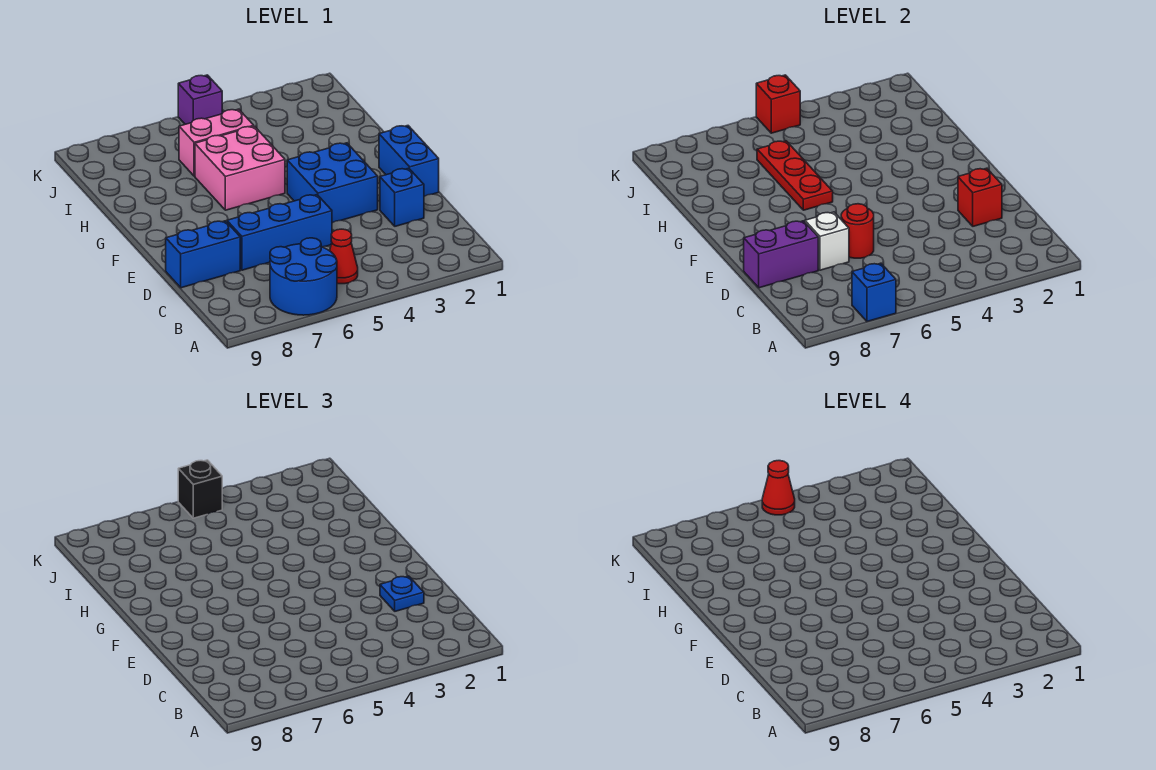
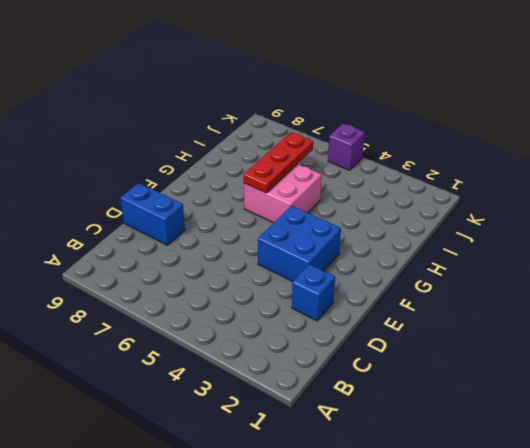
none -> blue round brick A6:B7 level 1
none -> red cone B5 level 1
none -> blue brick D5:D7 level 1

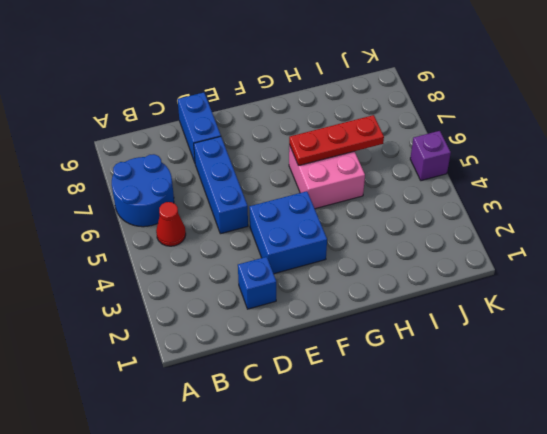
none -> blue brick E1:F1 level 1
none -> pink brick I5:I6 level 1
none -> blue brick A7 level 2

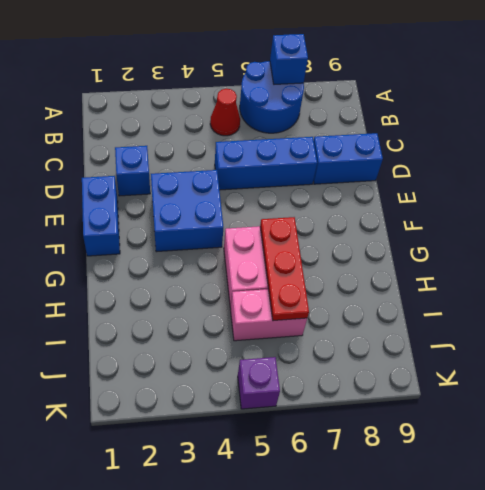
none -> red brick D2 level 2
none -> red round brick D6 level 2
none -> white brick D7 level 2

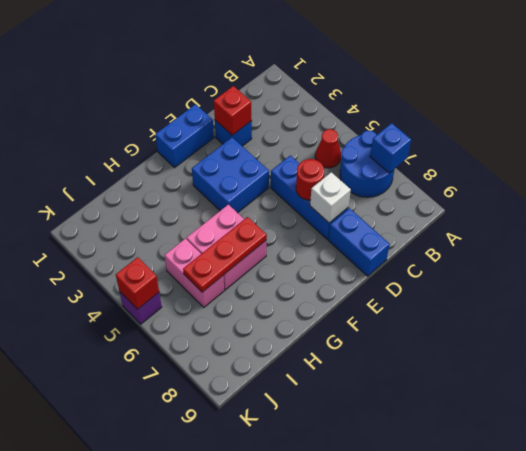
none -> purple brick D8:D9 level 2
none -> blue plate D2 level 3
none -> black brick K5 level 3

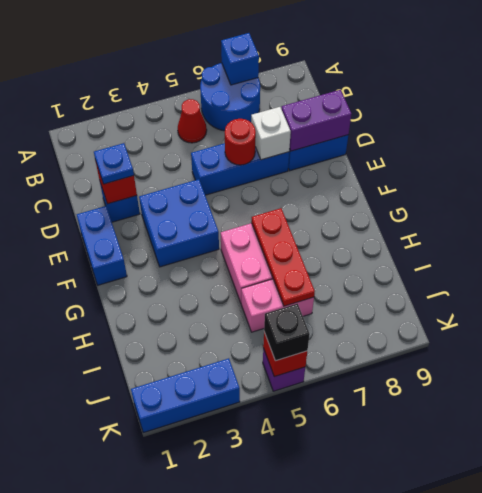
blue brick K1:K3 level 1 -> none
none -> red cone K5 level 4

